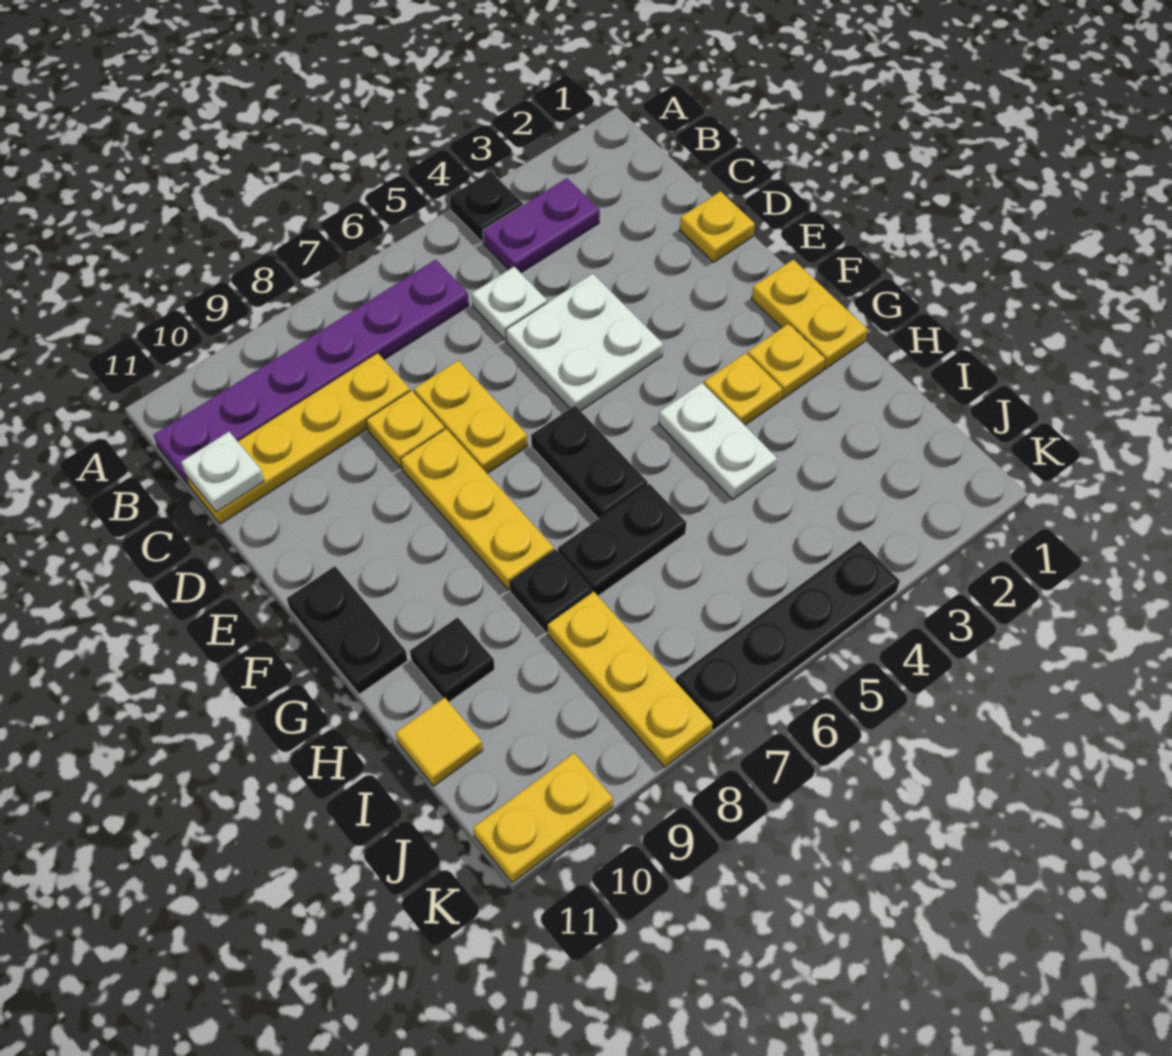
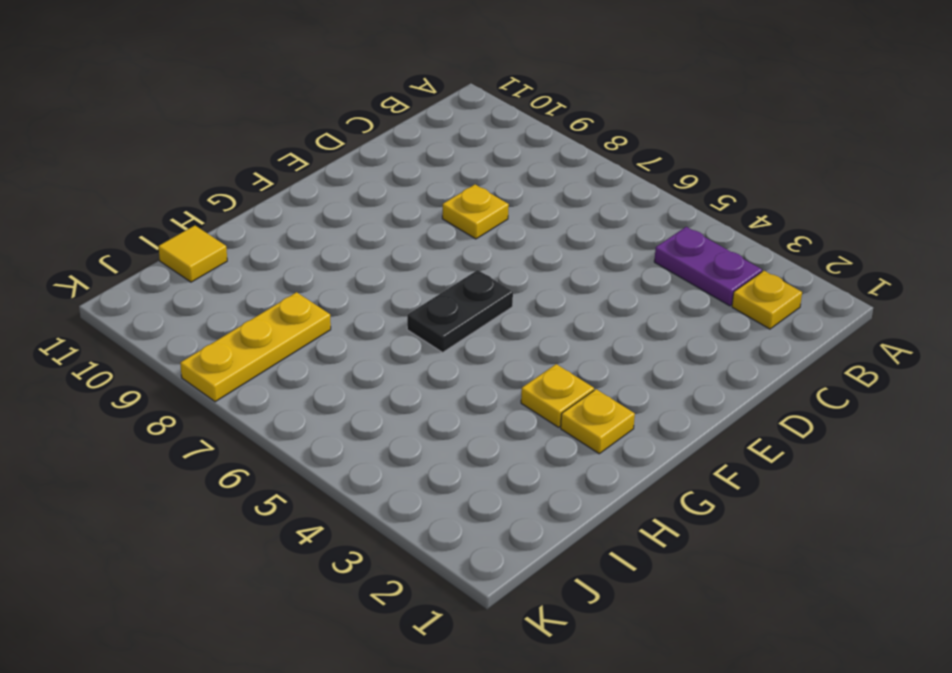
yellow plate B2 level 1 -> yellow plate D1 level 1
none -> black plate A4 level 1
none -> purple plate B6:B11 level 1
none -> white plate C5 level 1

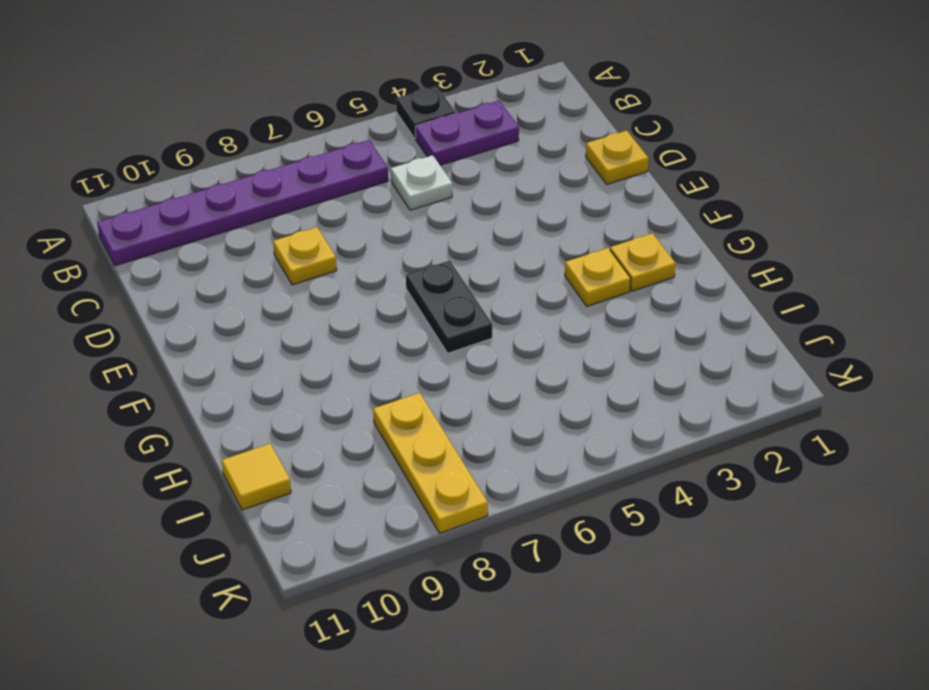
none -> yellow plate C8:C11 level 1
none -> white plate D4:E5 level 1
none -> yellow plate D7:E7 level 1

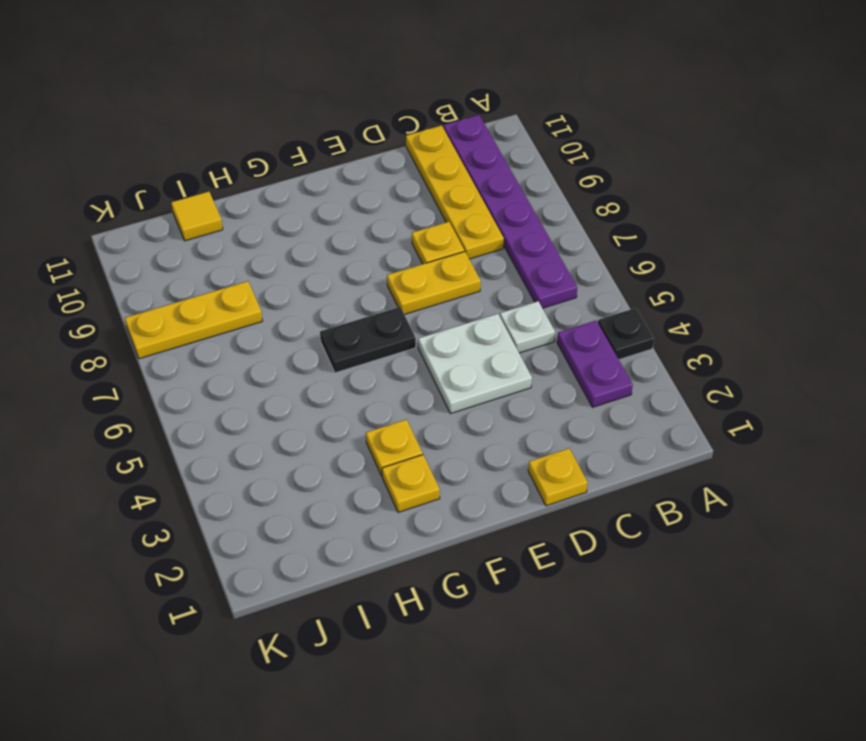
none -> yellow plate E8:G8 level 1
none -> yellow plate F1:G1 level 1
none -> black plate F11:G11 level 1

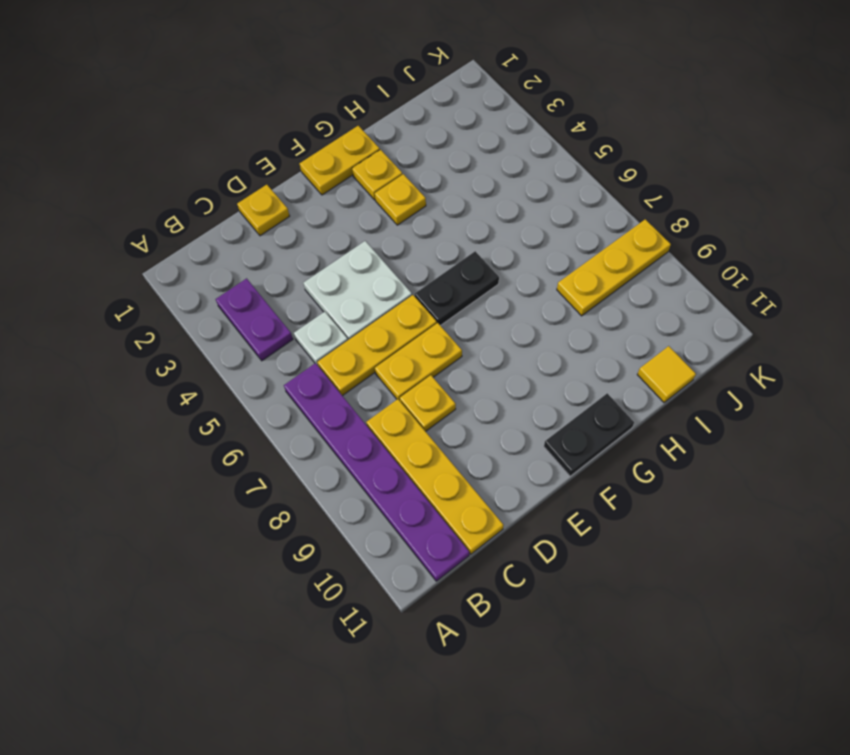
yellow plate C6:E6 level 1 -> yellow plate E8:G8 level 1
none -> black plate A4 level 1
none -> white plate G4:H4 level 1
none -> black plate H6:H7 level 1

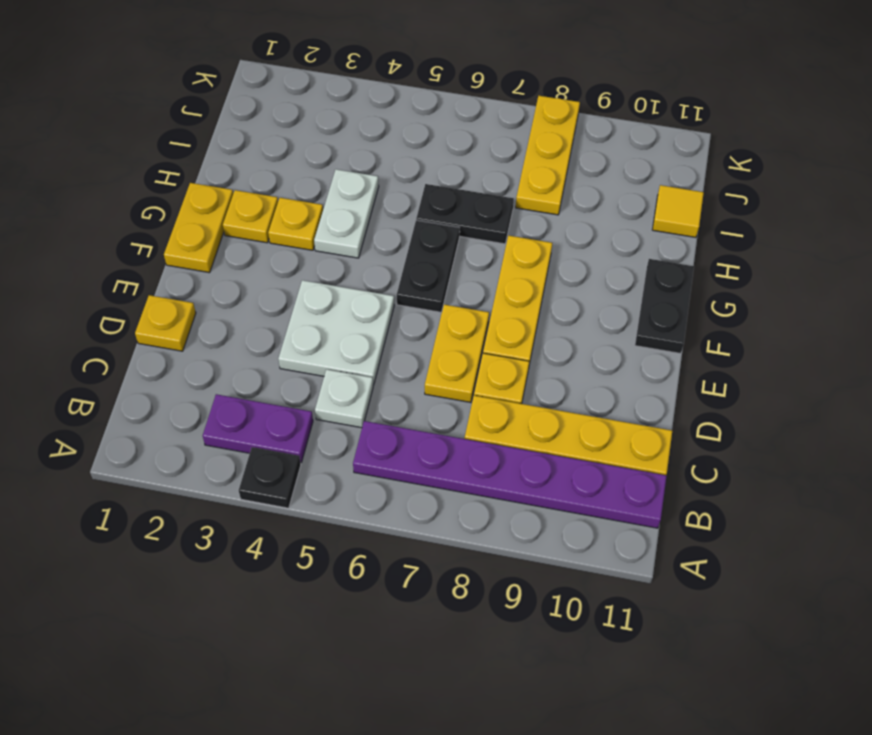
none -> black plate H8 level 1
none -> black plate H10 level 1
none -> black plate K4:K7 level 1

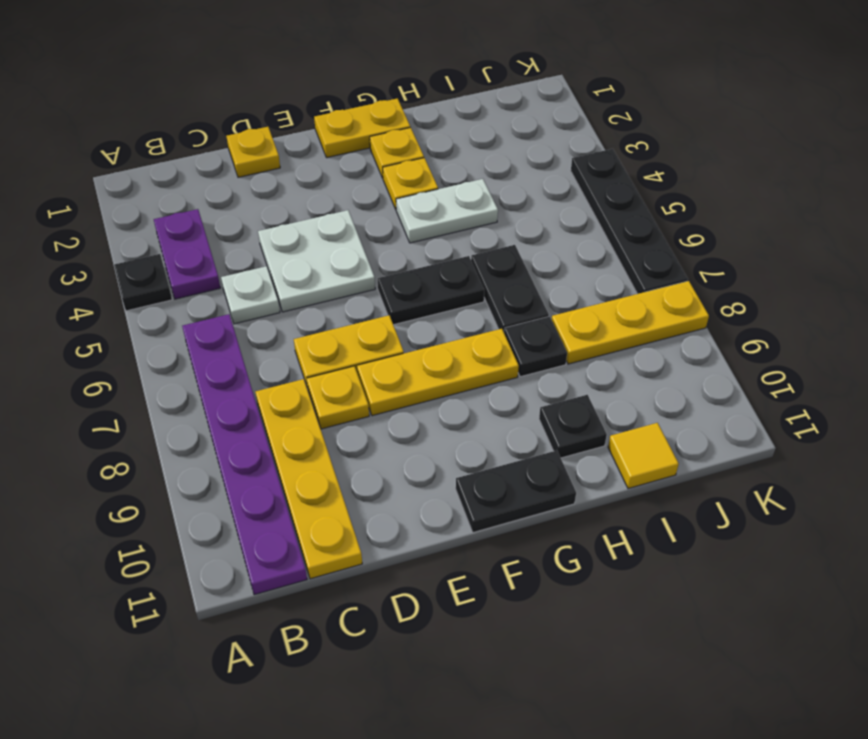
none -> yellow plate K10:K11 level 1
none -> white plate C11 level 2

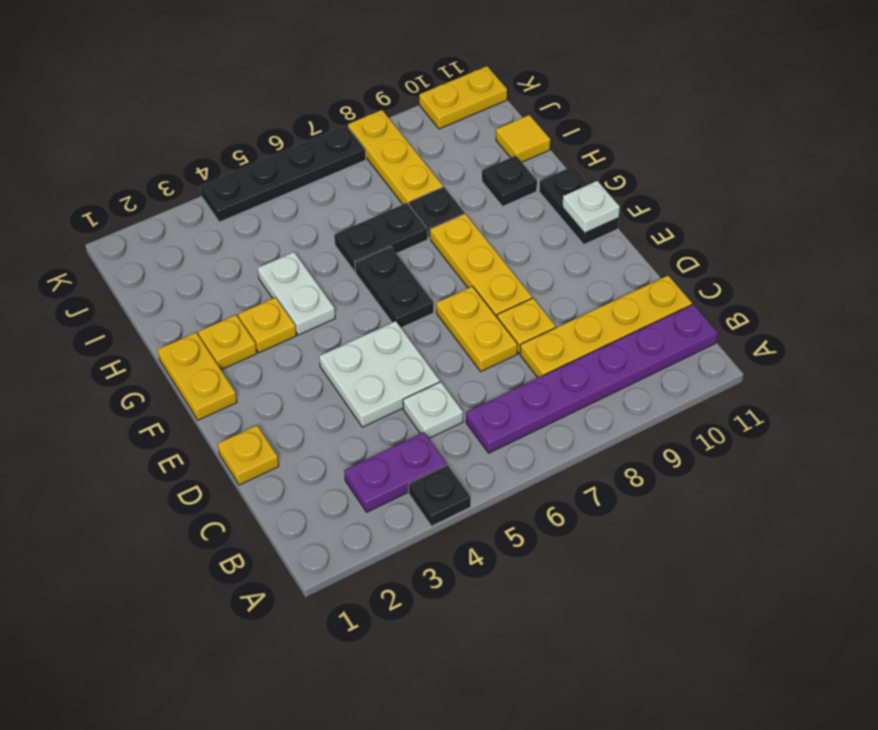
white plate F11 level 2 -> white plate C11 level 2

